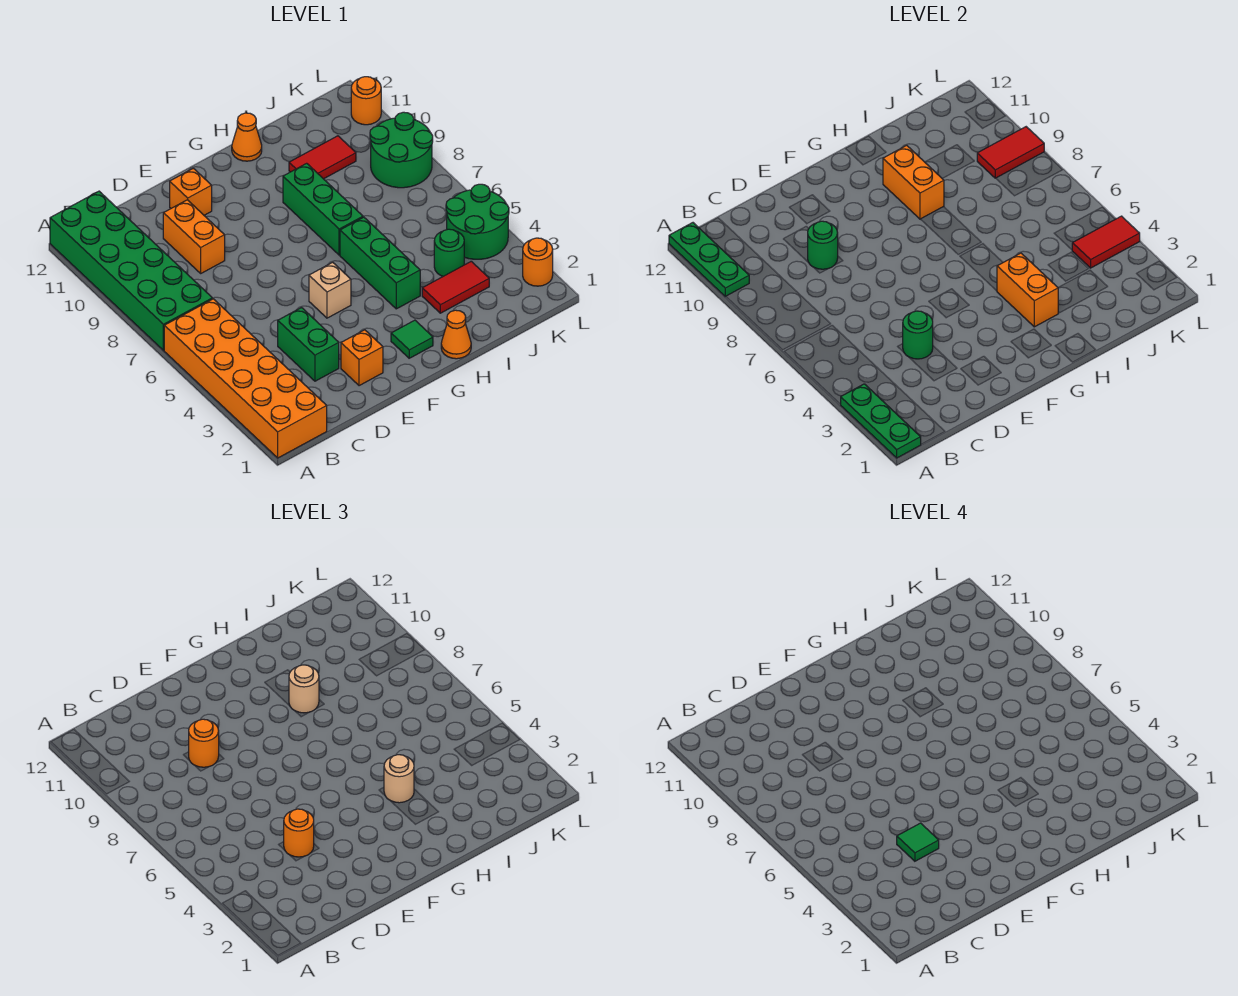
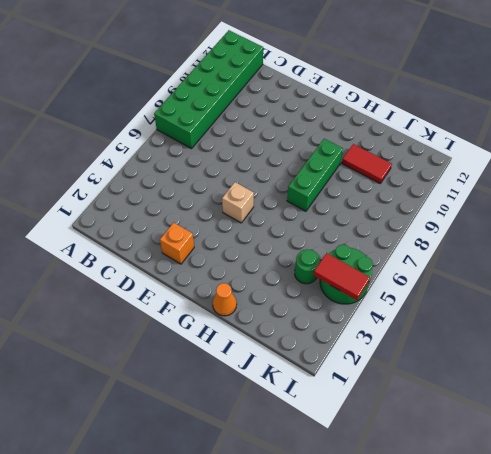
none -> orange brick A1:B6 level 1
none -> green brick D3:D4 level 1
none -> orange brick D9:D10 level 1
none -> orange brick E11 level 1

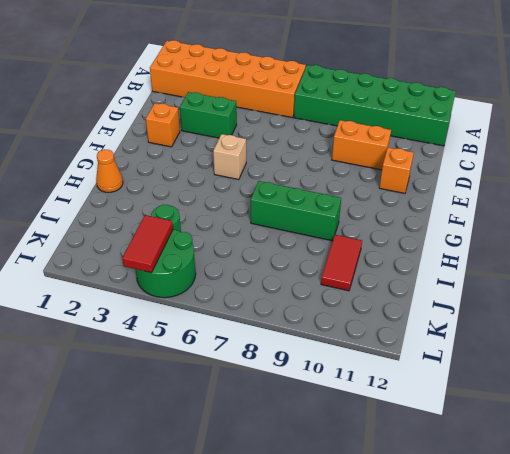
none -> green tile G2 level 1
none -> green brick H4:H6 level 1
none -> orange cone H12 level 1
none -> red tile I3:J3 level 1

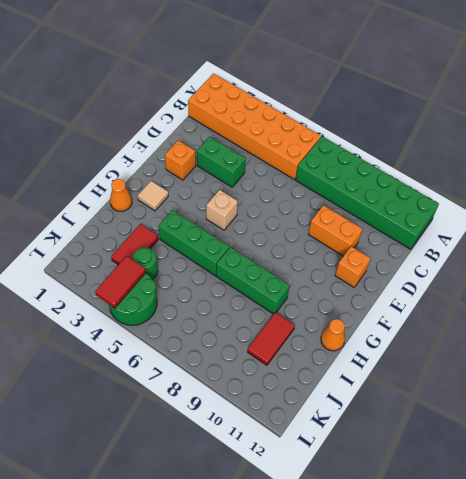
tan tile G2 level 1 -> green tile G2 level 1
none -> green round brick K8:L9 level 1
none -> orange round brick L2 level 1
none -> orange round brick L11 level 1
none -> green plate A1:A3 level 2

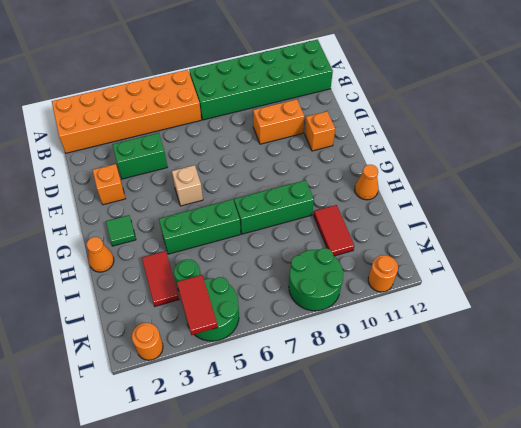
none -> green plate A1:A3 level 2
none -> green plate A10:A12 level 2
none -> green round brick D4 level 2
none -> green round brick D9 level 2

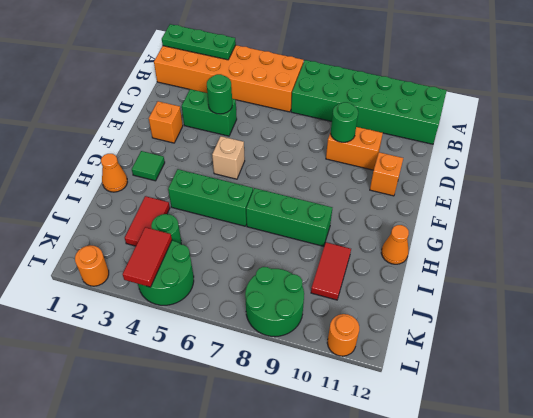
none -> green plate A10:A12 level 2
none -> orange brick H3:H4 level 2
none -> orange brick H9:H10 level 2
none -> red tile K9:L9 level 2

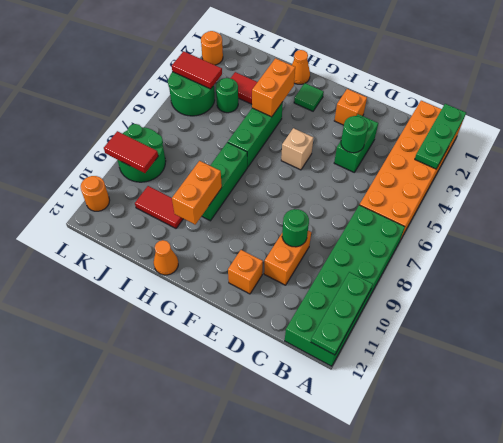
none -> orange round brick D4 level 3
none -> orange round brick D9 level 3
none -> tan round brick H4 level 3
none -> tan round brick H9 level 3

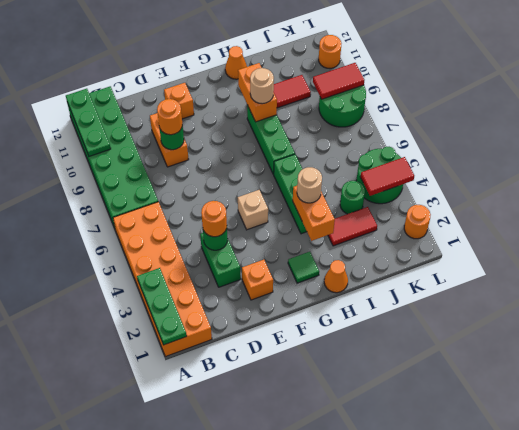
none -> green tile D4 level 4

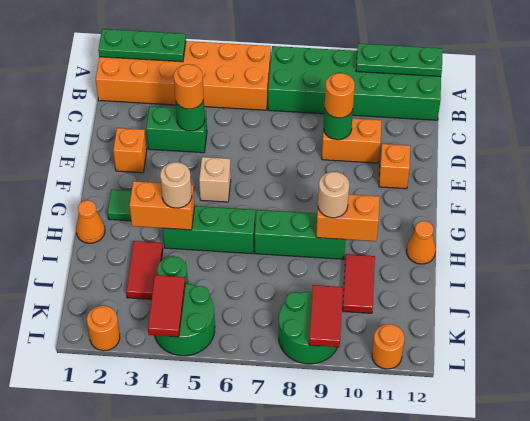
none -> green tile D4 level 4

